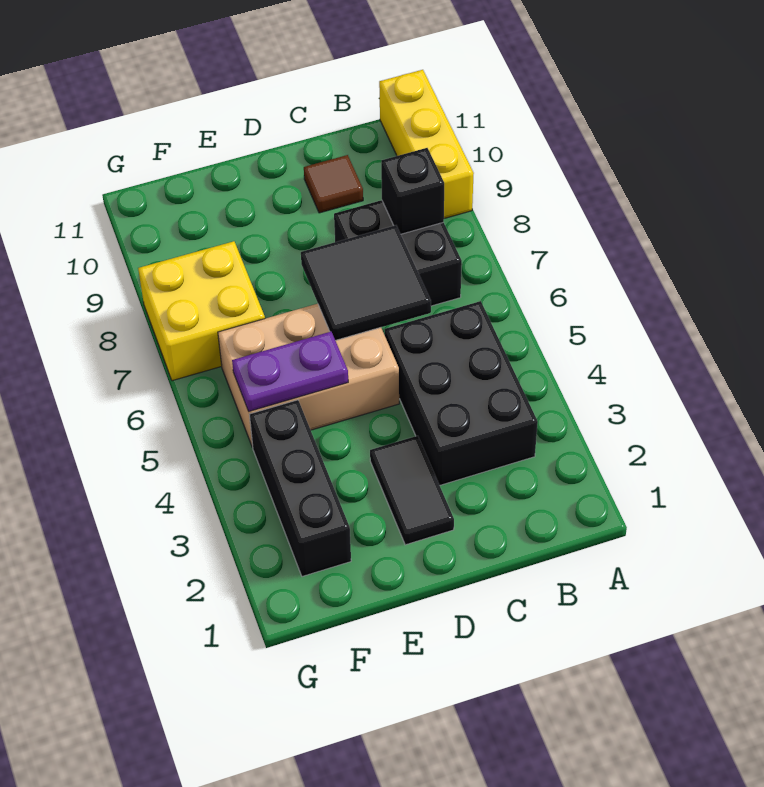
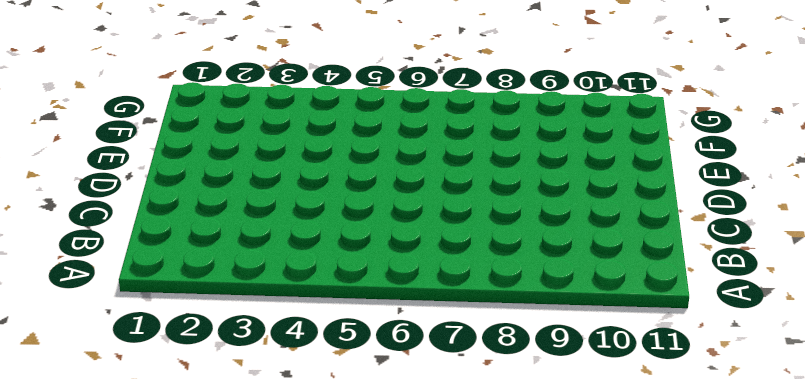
none -> yellow brick A9:A11 level 1
none -> black brick B3:C5 level 1

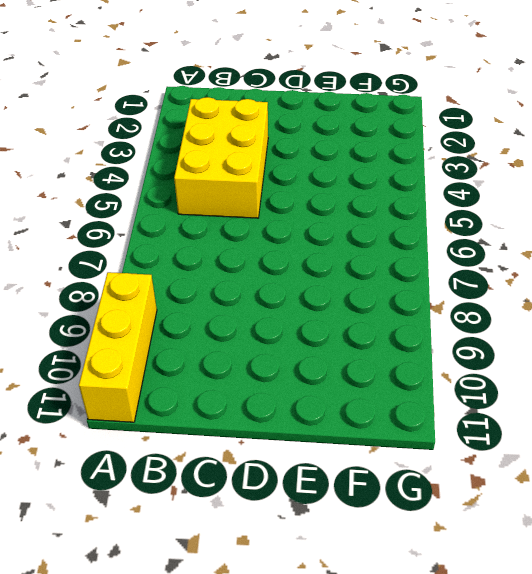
yellow brick B3:C5 level 1 -> black brick B3:C5 level 1
none -> black brick B7:C8 level 1
none -> brown tile C10 level 1

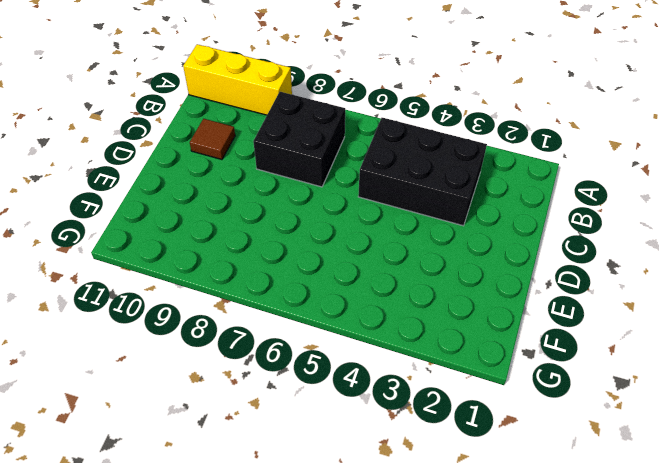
none -> black tile D2:D3 level 1
none -> tan brick D5:F6 level 1

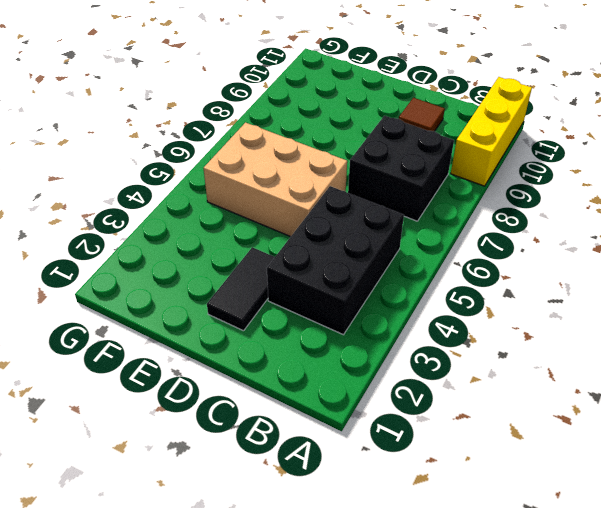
none -> black brick F2:F4 level 1
none -> yellow brick F7:G8 level 1

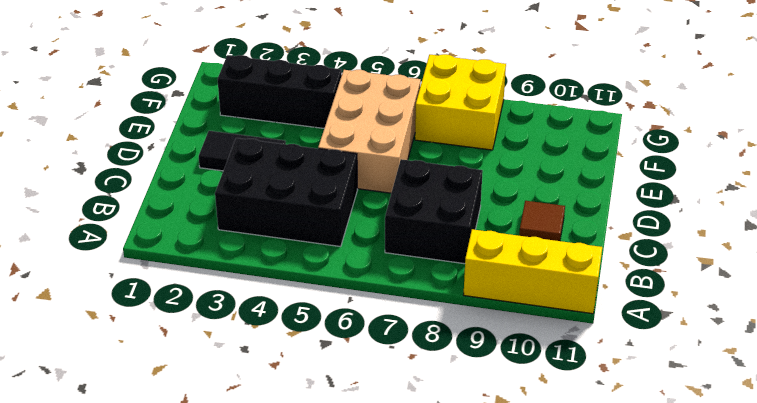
none -> black brick B8 level 2
none -> black tile C6:D7 level 2

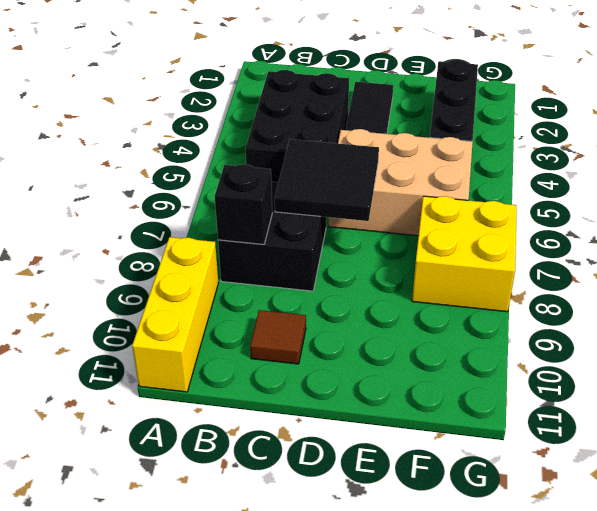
none -> purple plate E5:F5 level 2

